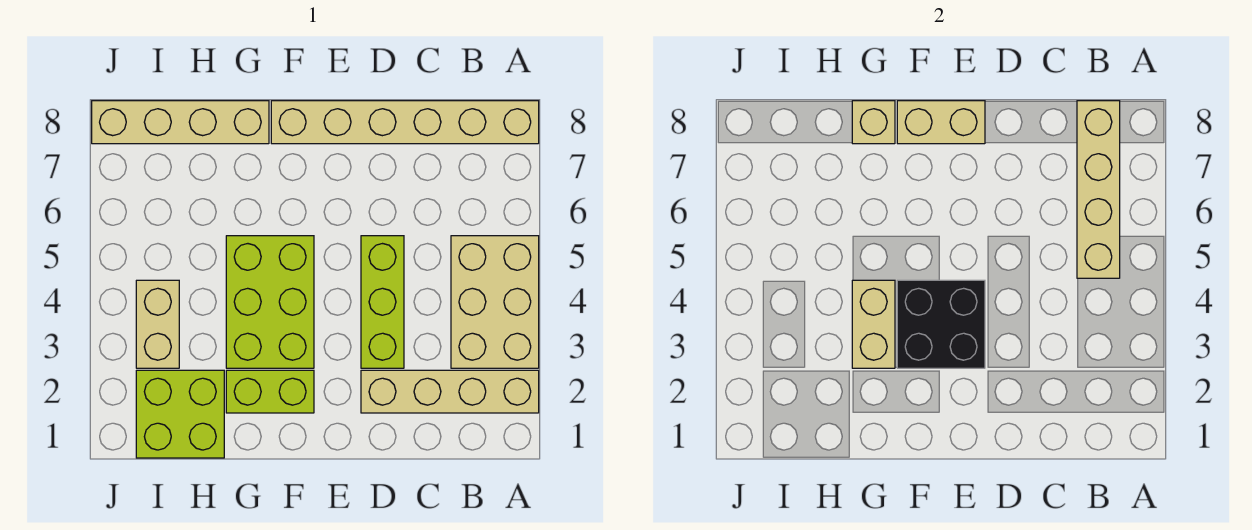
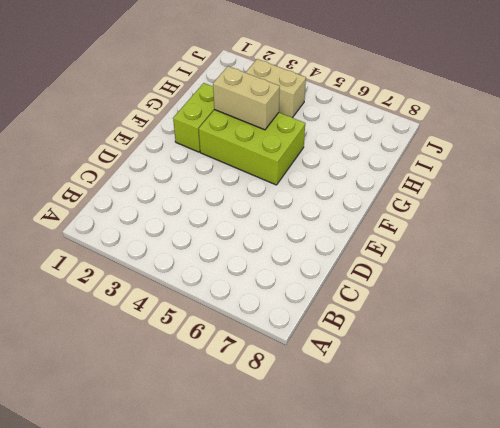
none -> tan brick A2:D2 level 1
none -> tan brick A3:B5 level 1
none -> tan brick A8:F8 level 1

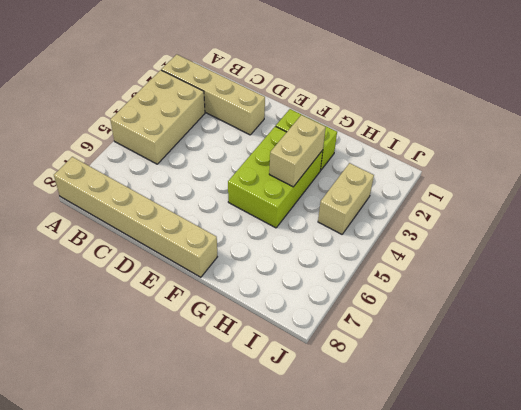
none -> lime brick D3:D5 level 1
none -> tan brick G8:J8 level 1
none -> lime brick H1:I2 level 1

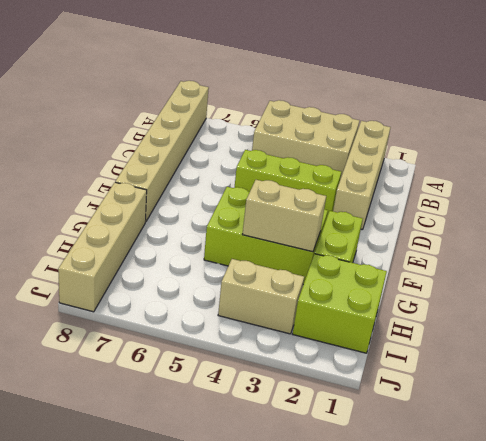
none -> tan brick B5:B8 level 2
none -> black brick E3:F4 level 2
none -> tan brick E8:F8 level 2

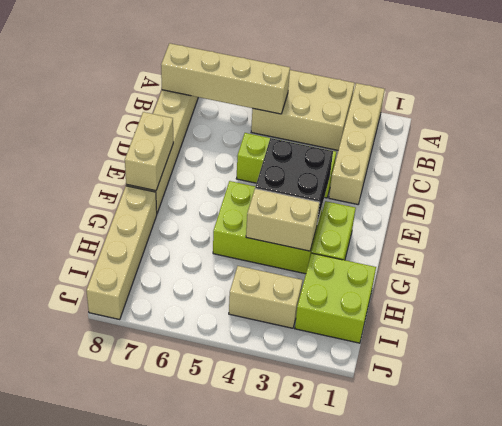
none -> tan brick G8 level 2

